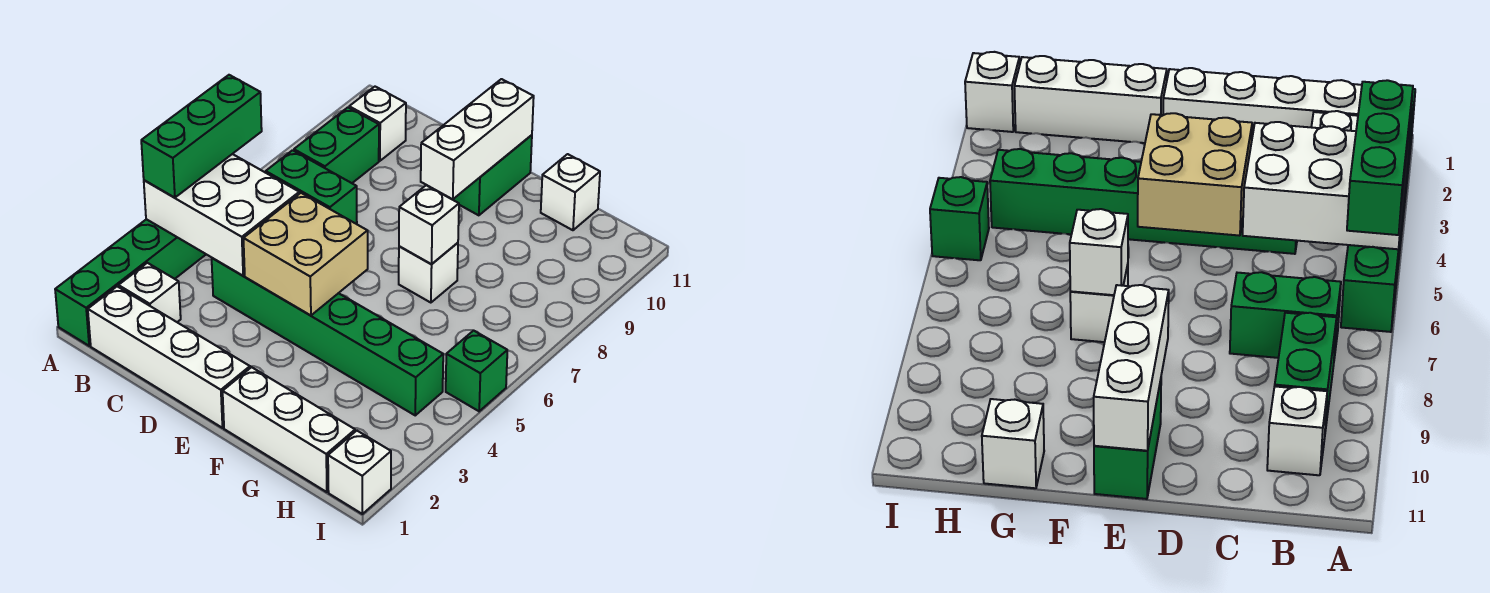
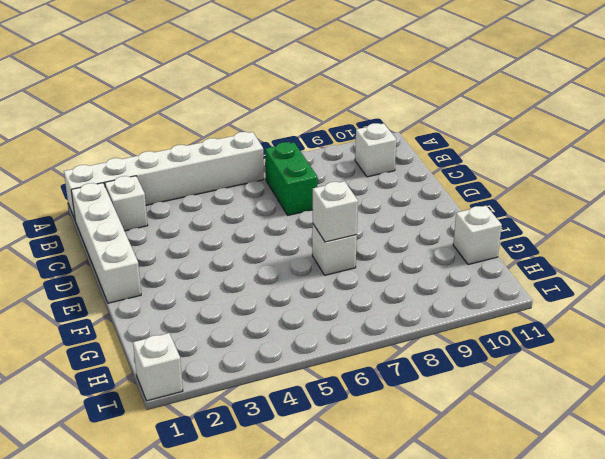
white brick A1:A6 level 1 -> green brick A1:A6 level 1
none -> green brick B8:B9 level 1
none -> green brick C4:H4 level 1
none -> green brick E10:E11 level 1

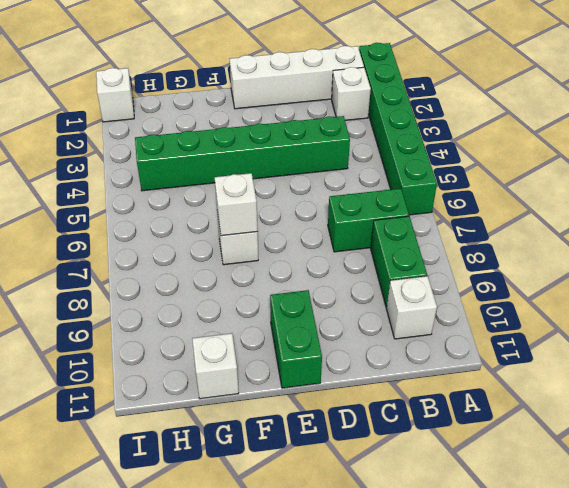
none -> white brick F1:H1 level 1
none -> green brick I5 level 1
none -> white brick A4:C5 level 2

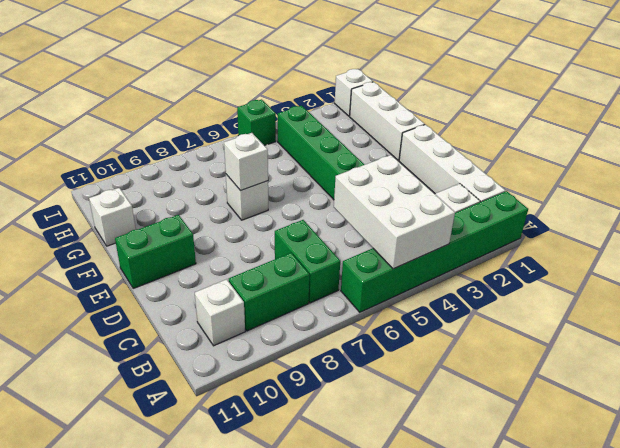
none -> tan brick D4:E5 level 2
none -> white brick E9:E11 level 2
none -> green brick A4:A6 level 3

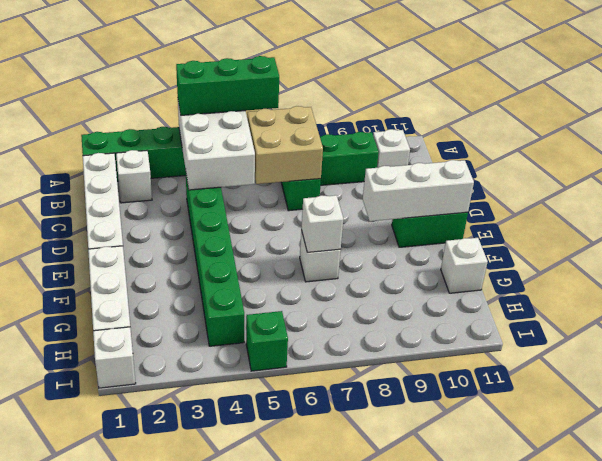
tan brick B6:C7 level 2 -> tan brick D4:E5 level 2

